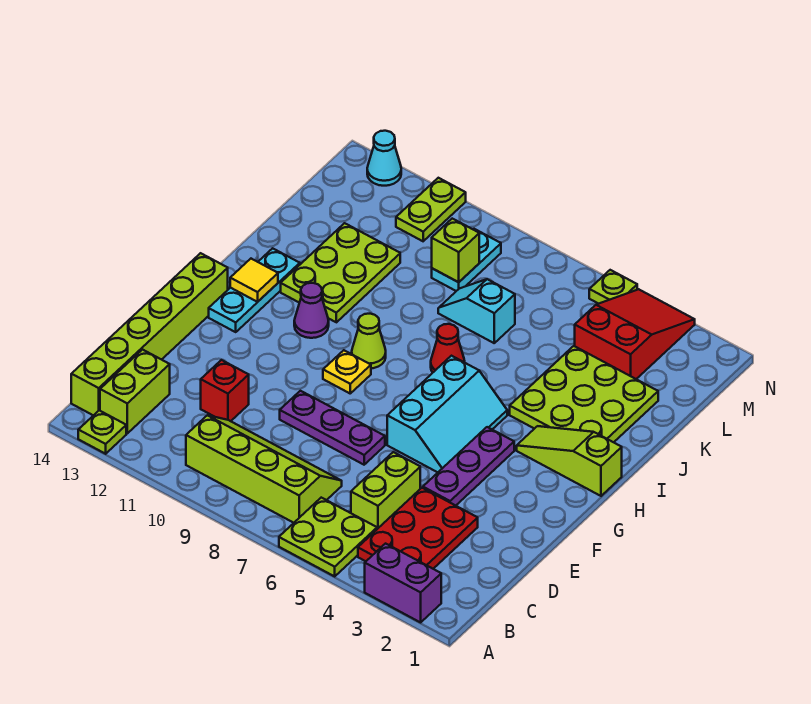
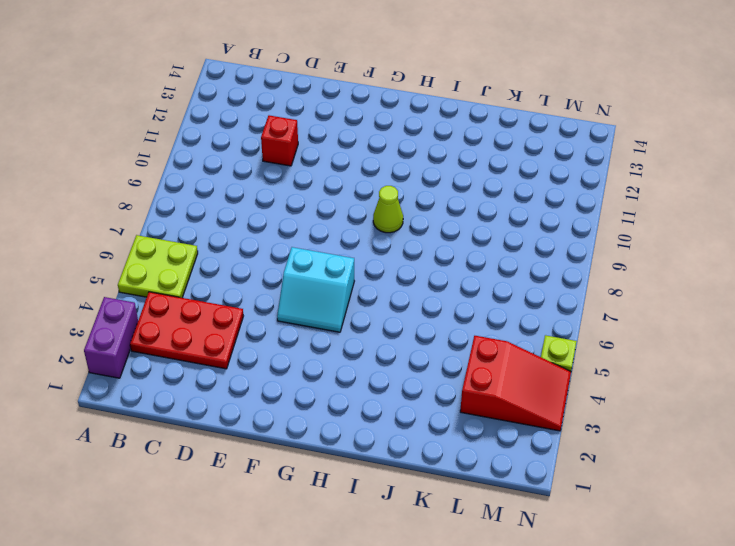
cyan slope F5:G6 level 1 top 6 -> cyan slope F5:H6 level 1 top 6
none -> lime plate A13 level 1
none -> lime slope B7:C10 level 1 top B
none -> lime brick B13:C13 level 1

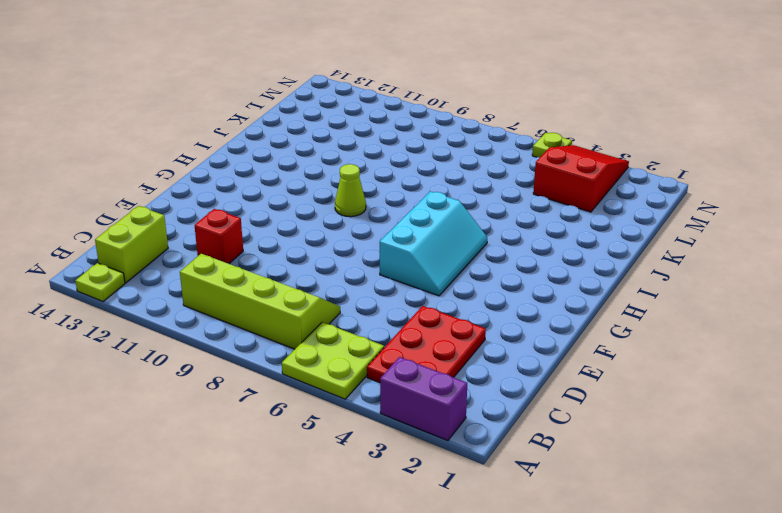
none -> lime brick B14:G14 level 1
none -> lime brick C5:D5 level 1
none -> purple plate E4:G4 level 1

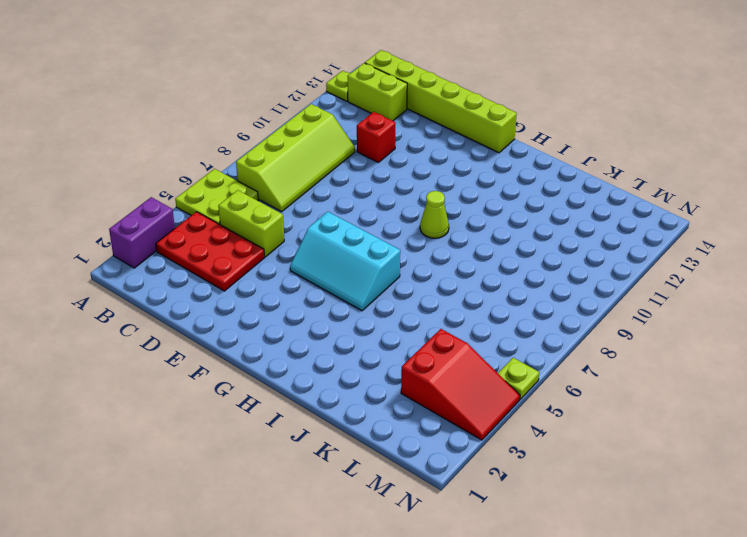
none -> purple plate E4:G4 level 1
none -> purple plate E7:E9 level 1
none -> yellow plate G9 level 1

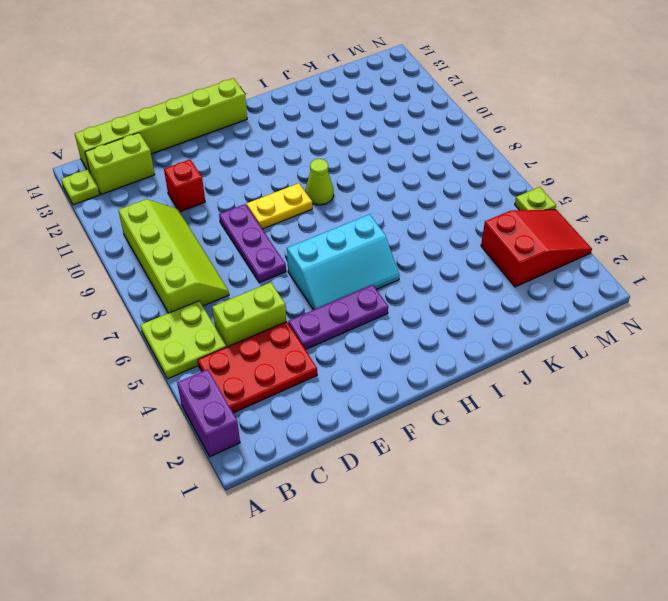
yellow plate F9:G9 level 1 -> yellow plate G9 level 1
none -> cyan plate G13:I13 level 1
none -> lime slope H1:H3 level 1 top 1
none -> purple cone H11 level 1

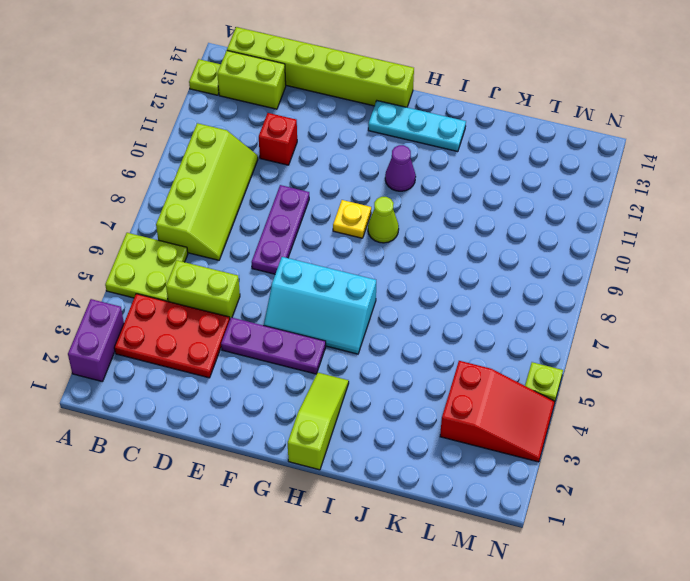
none -> lime plate I2:K4 level 1
none -> red cone I7 level 1
none -> lime plate I11:K12 level 1

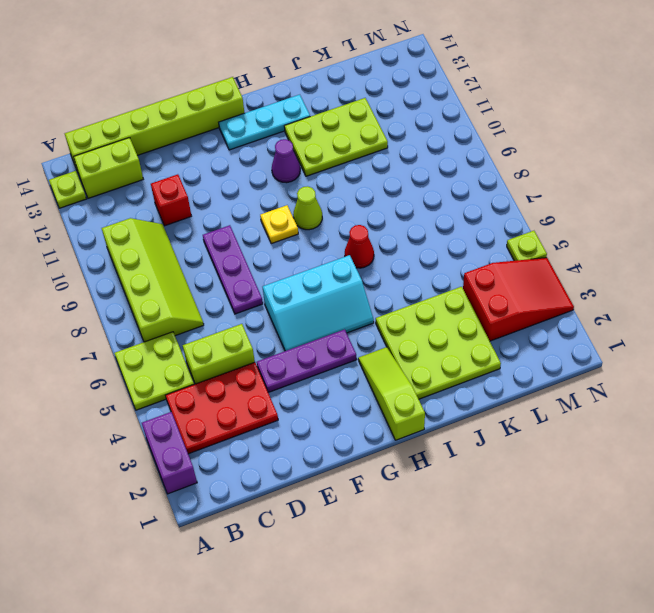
none -> cyan slope K7:K8 level 1 top 7
none -> cyan plate L9:M9 level 1
none -> lime plate M11:N11 level 1

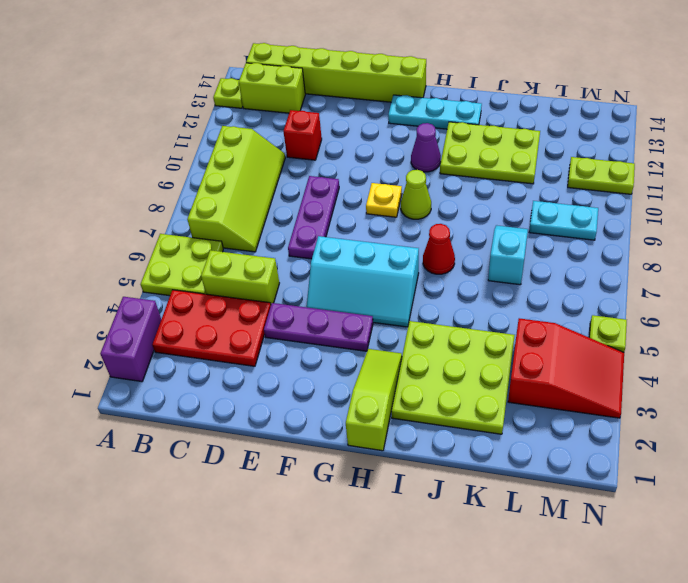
none -> cyan cone N13 level 1
none -> yellow tile H13 level 2
none -> lime brick L9 level 2

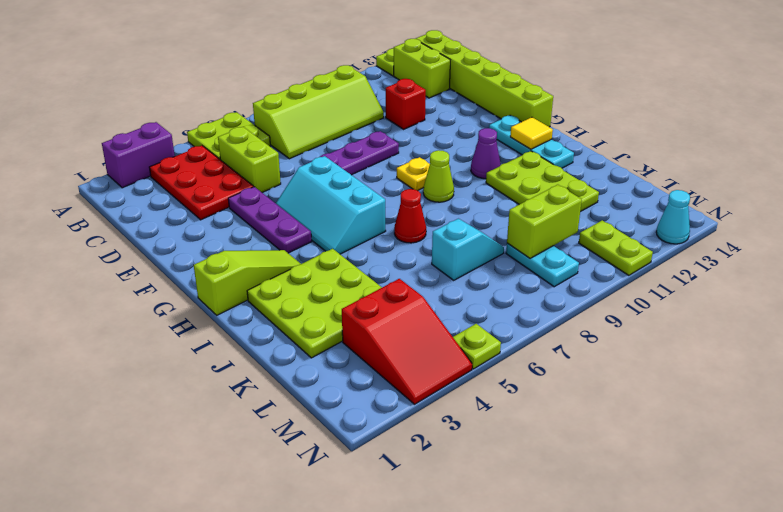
lime brick L9:L10 level 2 -> lime brick L9 level 2

